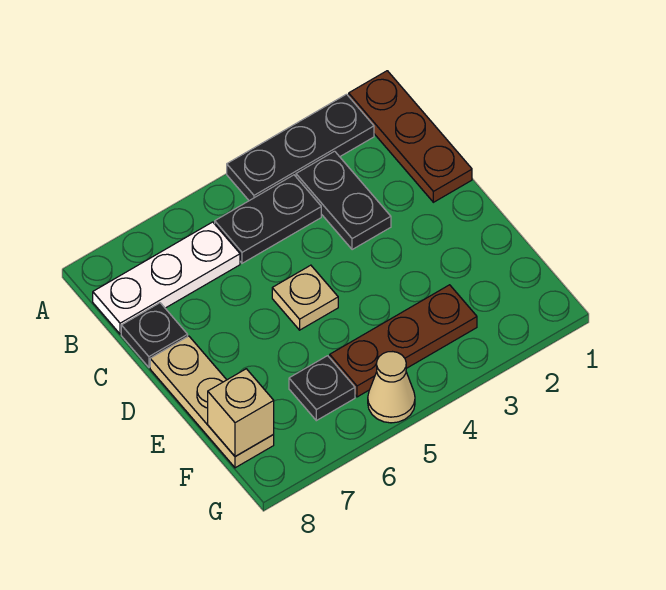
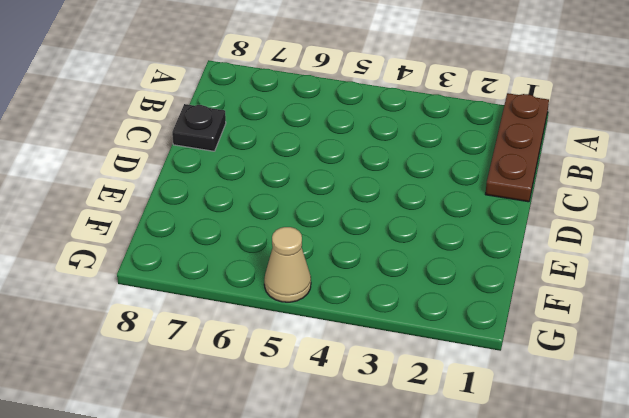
none -> black plate A2:A4 level 1
none -> black plate B3:C3 level 1
none -> black plate B4:B5 level 1

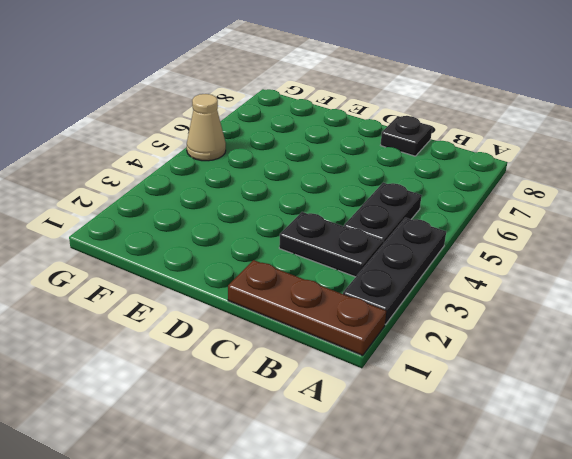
none -> white plate B6:B8 level 1
none -> tan plate D5 level 1
none -> tan plate D8:F8 level 1

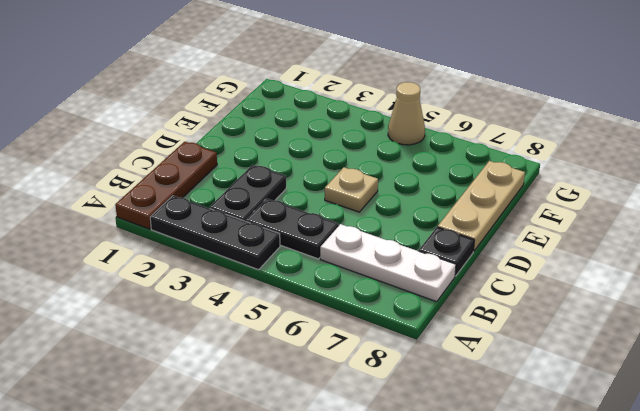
none -> brown plate F3:F5 level 1
none -> black plate F6 level 1
none -> tan brick F8 level 2

